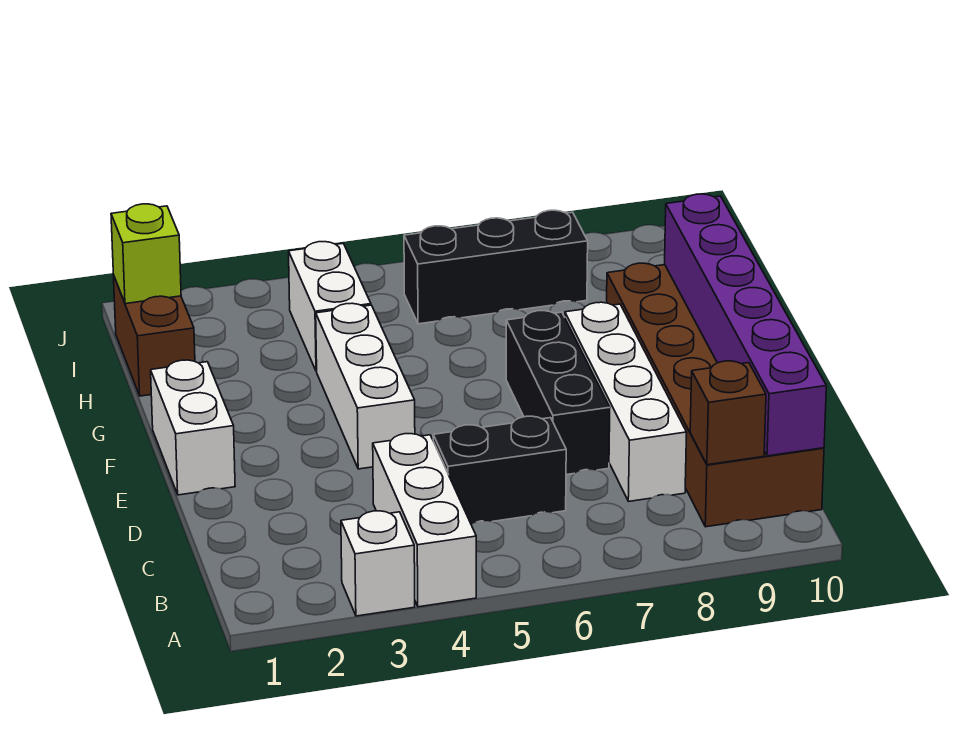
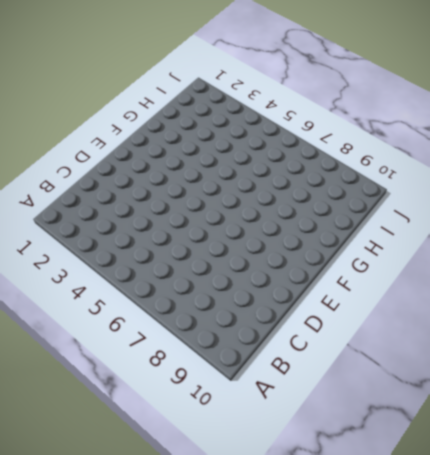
none -> white brick A3 level 1
none -> white brick A4:C4 level 1
none -> brown brick B9:G10 level 1

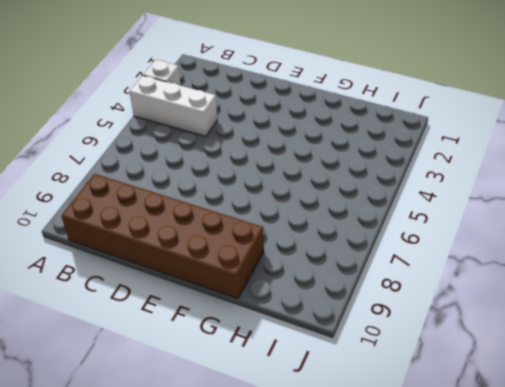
none -> black brick C5:C6 level 1
none -> white brick C8:F8 level 1
none -> black brick D7:F7 level 1

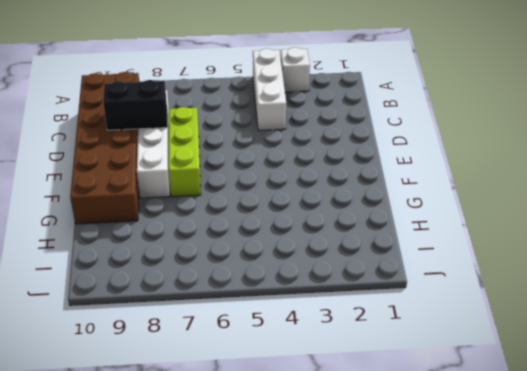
lime brick D7:F7 level 1 -> black brick D7:F7 level 1
black brick D8:D9 level 2 -> black brick C5:C6 level 1
none -> white brick E1:F1 level 1
none -> white brick E4:G4 level 1
none -> brown brick H1:I1 level 1

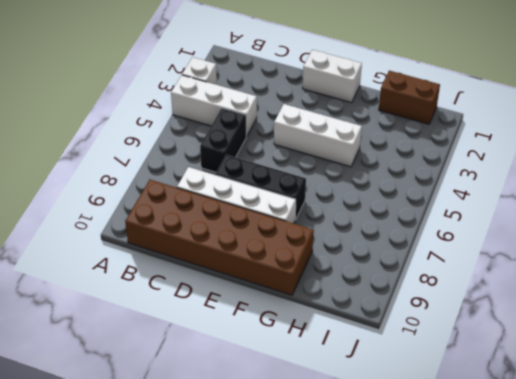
none -> white brick H4:I4 level 1
none -> black brick I6:I8 level 1
none -> brown brick B9 level 2

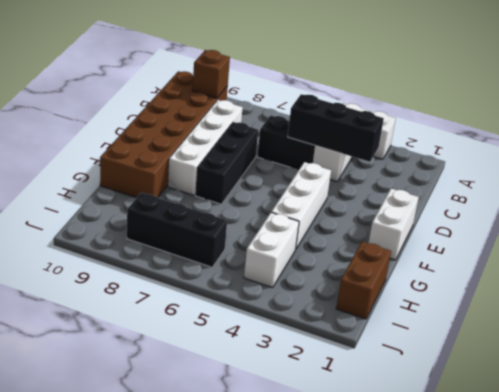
black brick C3:C5 level 2 -> none
none -> purple brick B10:G10 level 2
none -> lime brick I1 level 2

